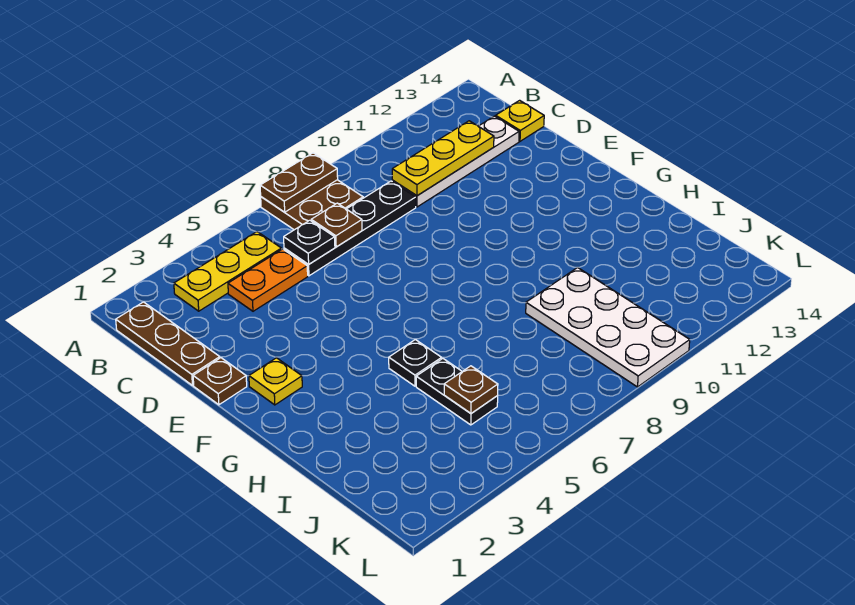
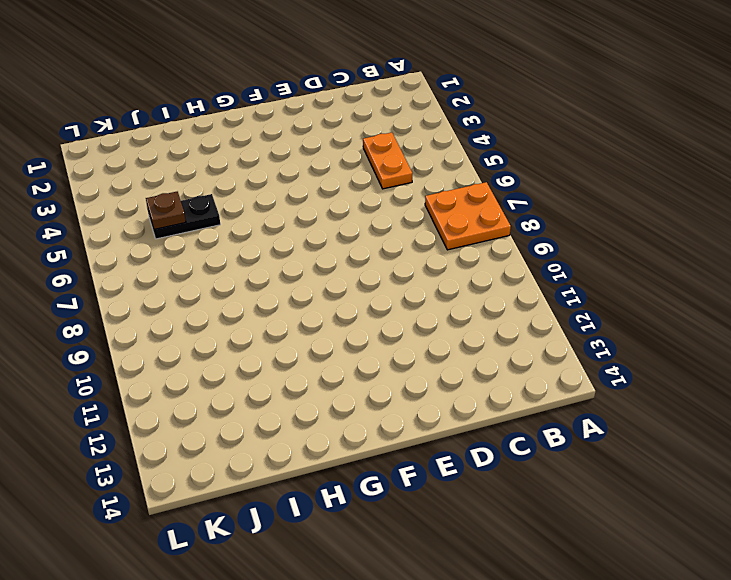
orange plate A7:B8 level 1 -> brown plate A7:B8 level 1
none -> brown plate B1:D1 level 1
none -> yellow plate B3:B5 level 1
none -> black plate C6:C9 level 1

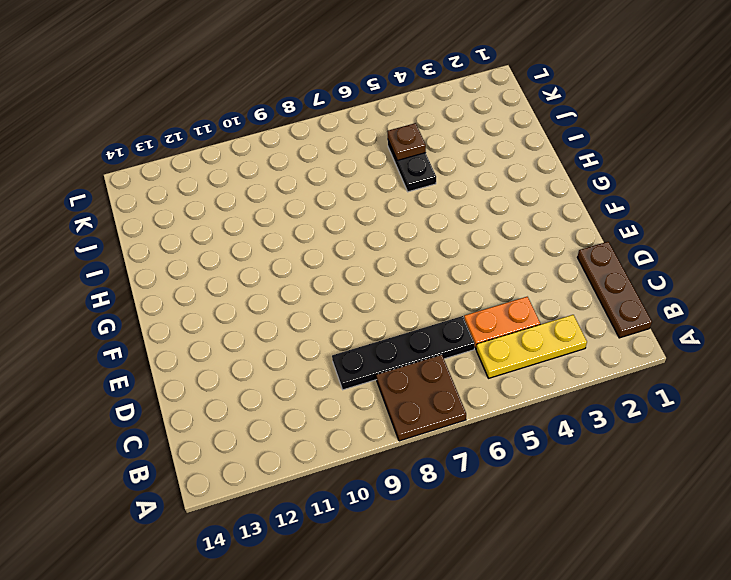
none -> white plate C10:C13 level 1
none -> yellow plate C14 level 1
none -> brown plate E1 level 1

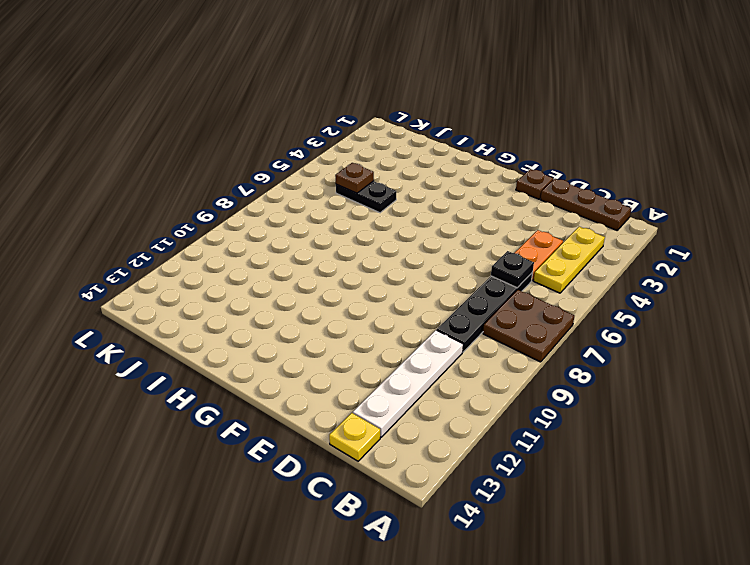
none -> yellow plate F2 level 1
none -> black plate H5 level 1
none -> white plate I9:L10 level 1

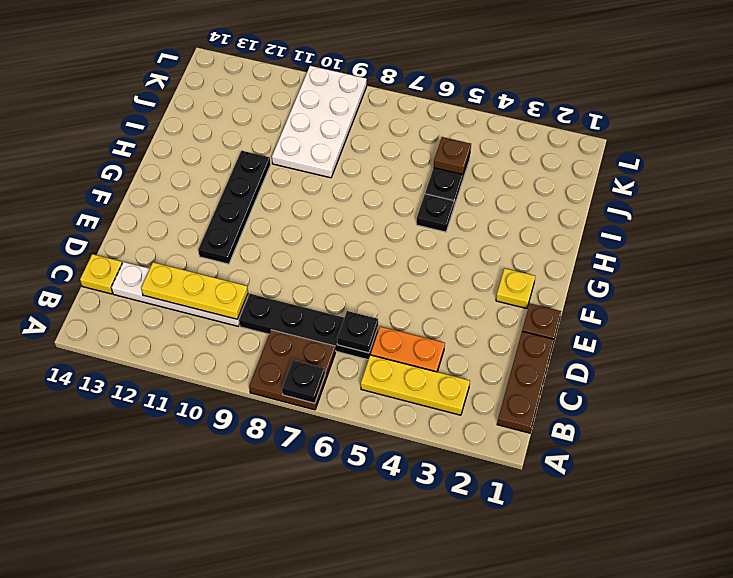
black plate A7 level 2 -> brown plate A7:A8 level 2
black plate E11:H11 level 1 -> none
none -> brown plate C7 level 2

